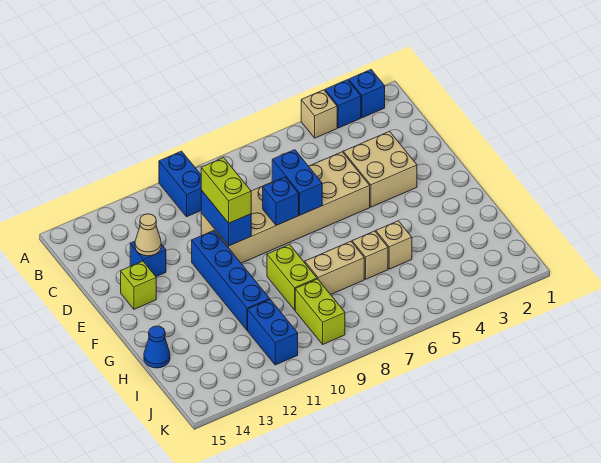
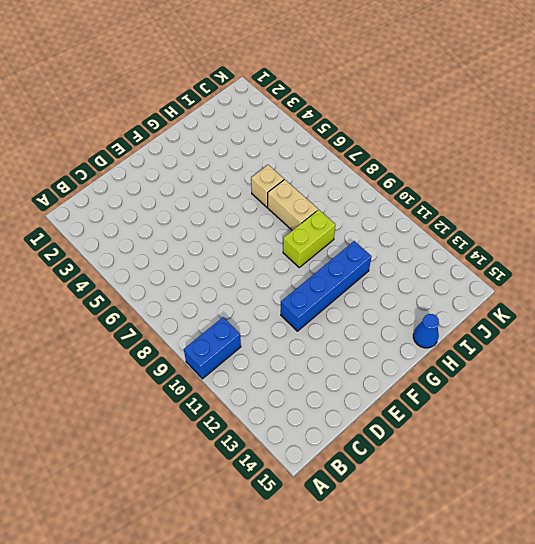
none -> blue brick A2 level 1
none -> blue brick A3 level 1
none -> tan brick A4 level 1

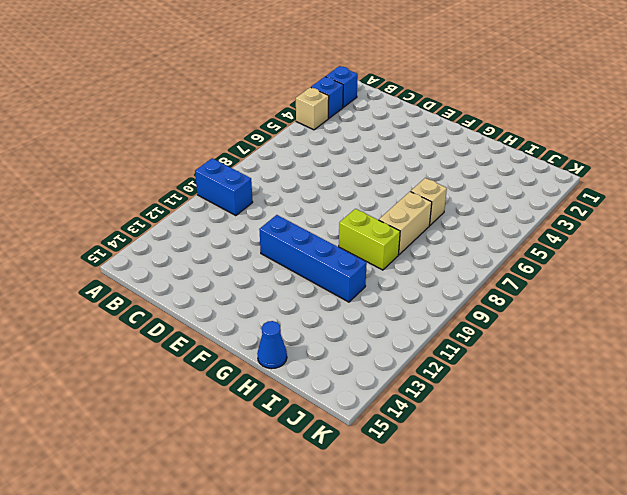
none -> tan brick D3:E4 level 1
none -> tan brick D5:E10 level 1
none -> blue brick D13 level 1

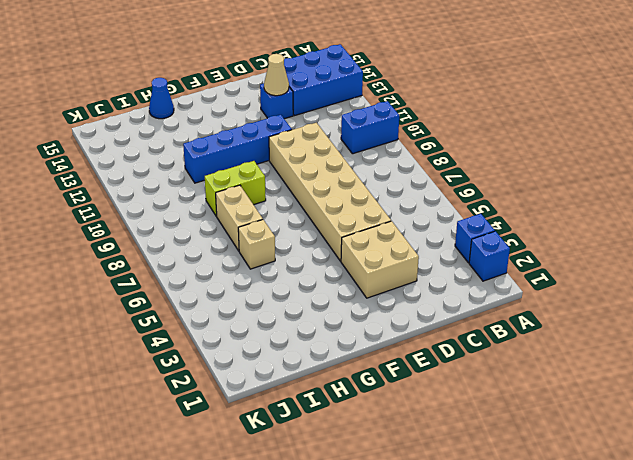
blue brick A13:C14 level 1 -> none
none -> tan brick A4 level 1
none -> lime brick E14 level 1
none -> tan brick H5 level 1

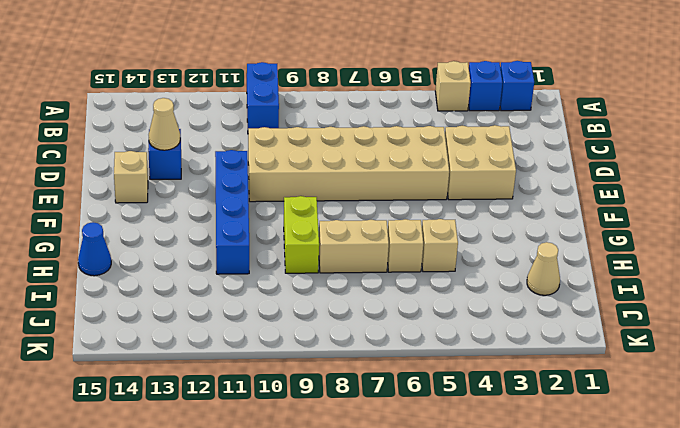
tan brick E14 level 1 -> lime brick E14 level 1
tan cone I2 level 1 -> none
none -> lime brick I9:J9 level 1
none -> blue brick I11:J11 level 1
none -> blue brick D7:E7 level 2

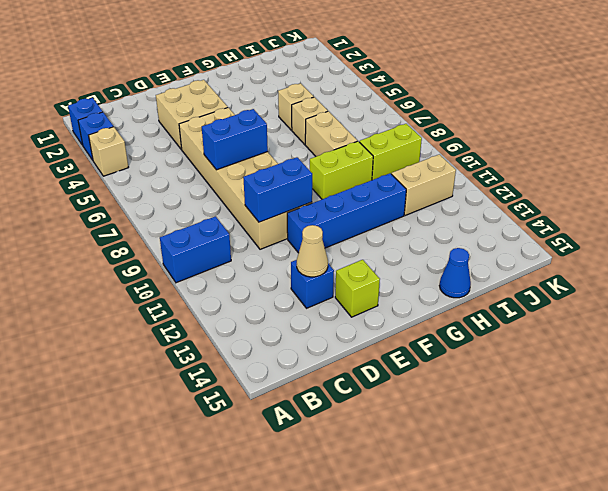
tan brick I11:J11 level 1 -> blue brick I11:J11 level 1
none -> blue brick E8 level 2
none -> lime brick D10:E10 level 3

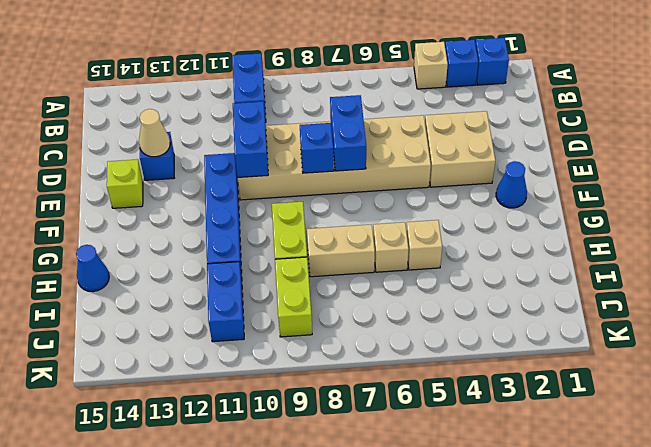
blue cone F2 level 1 -> none
none -> lime brick D10:E10 level 3

